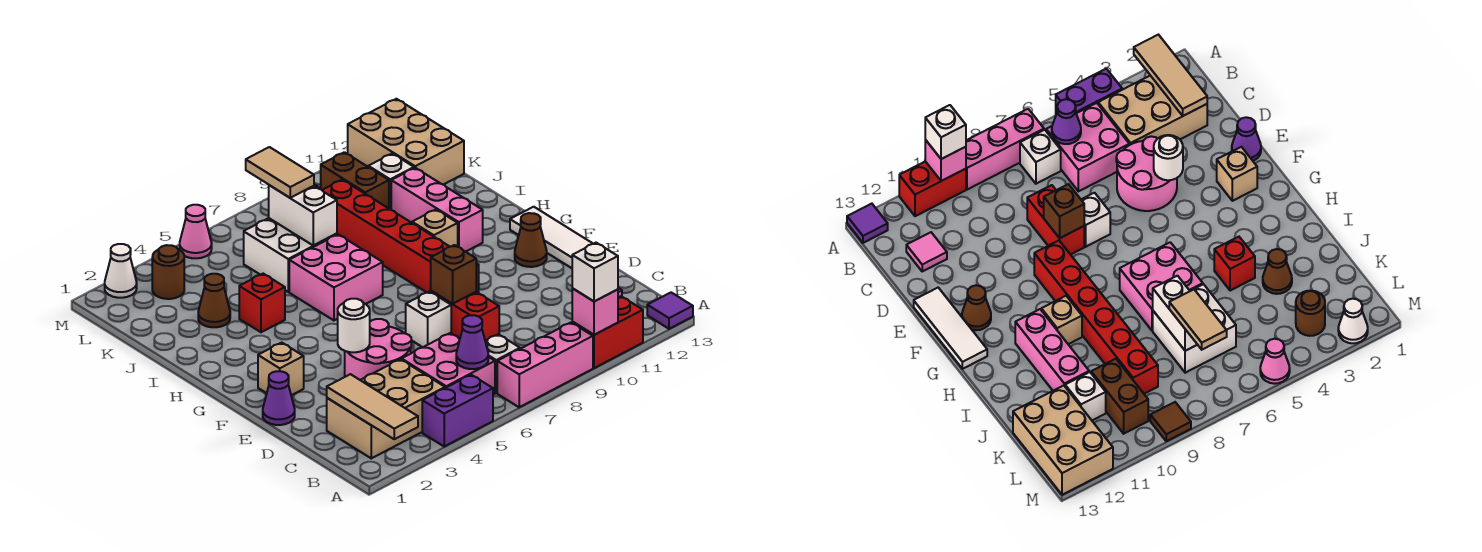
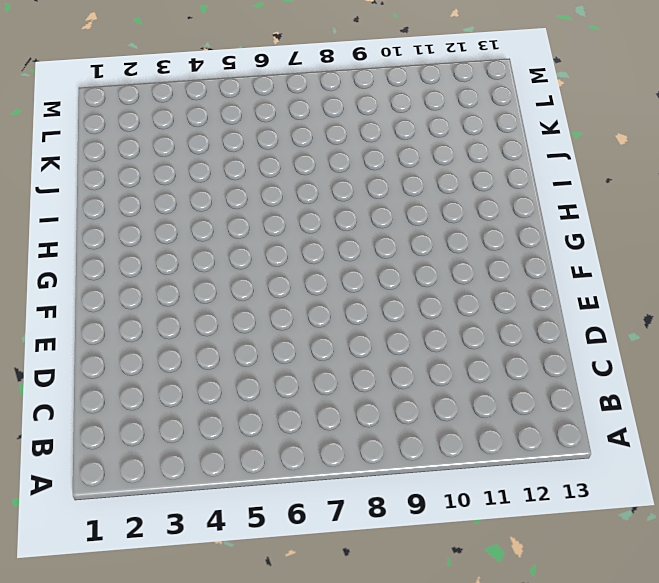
none -> purple brick A4:A5 level 1
none -> pink brick A7:A9 level 1
none -> red brick A10:A11 level 1
none -> purple tile A13 level 1

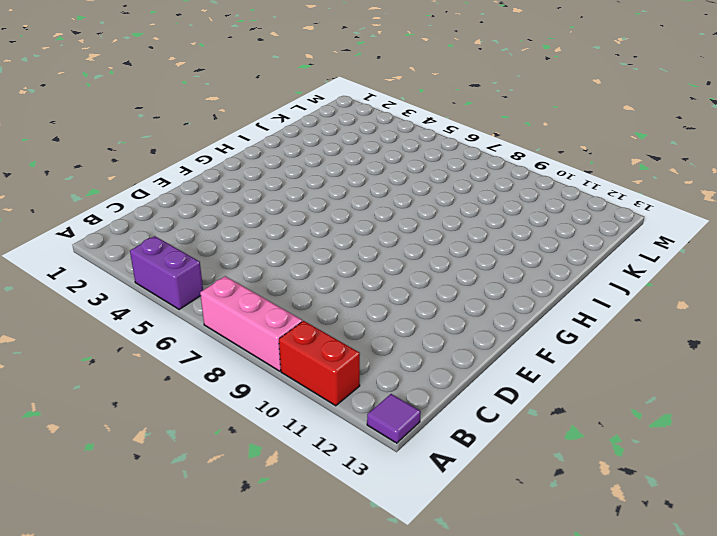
none -> tan brick B2:C4 level 1
none -> pink brick B5:C6 level 1
none -> white brick B7 level 1
none -> pink tile C12 level 1

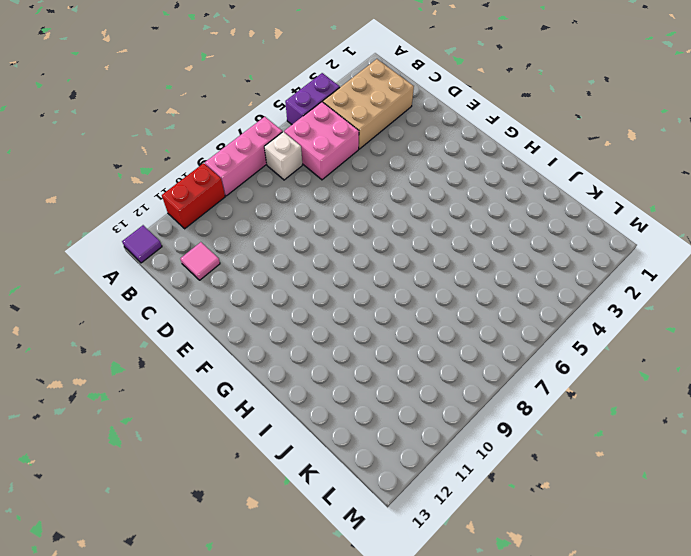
none -> pink round brick D4:E5 level 1
none -> red brick D8:E8 level 1
none -> purple cone E1 level 1
none -> white brick E7 level 1

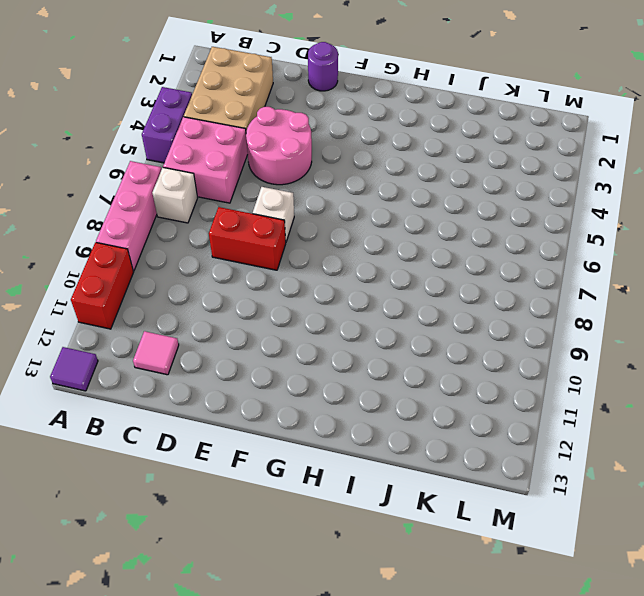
purple round brick E1 level 1 -> purple cone E1 level 1
none -> white tile E13:G13 level 1
none -> tan brick F2 level 1
none -> red brick F9:K9 level 1
none -> brown cone F12 level 1

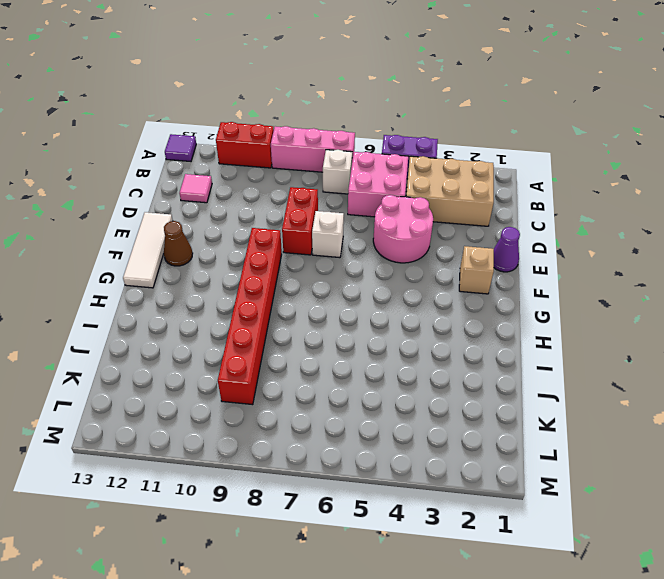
none -> pink brick H6:I7 level 1
none -> tan brick H10 level 1
none -> pink brick H11:J11 level 1
none -> red brick I4 level 1

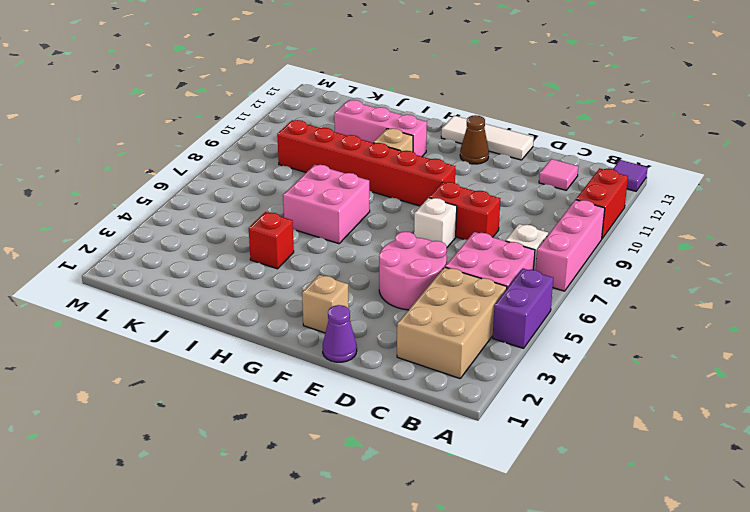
none -> brown cone J3 level 1
none -> white brick J6:K7 level 1
none -> brown brick K10:L10 level 1
none -> white brick K11 level 1

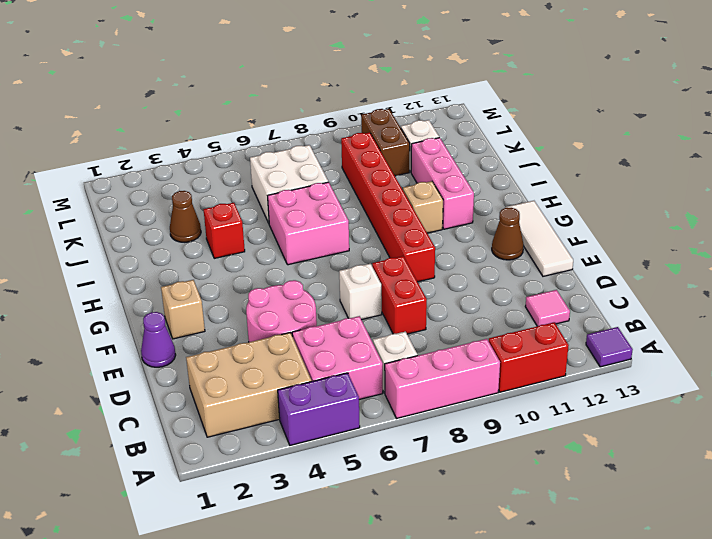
none -> tan brick K12:M13 level 1
none -> brown round brick L3 level 1
none -> white cone M2 level 1
none -> pink cone M5 level 1

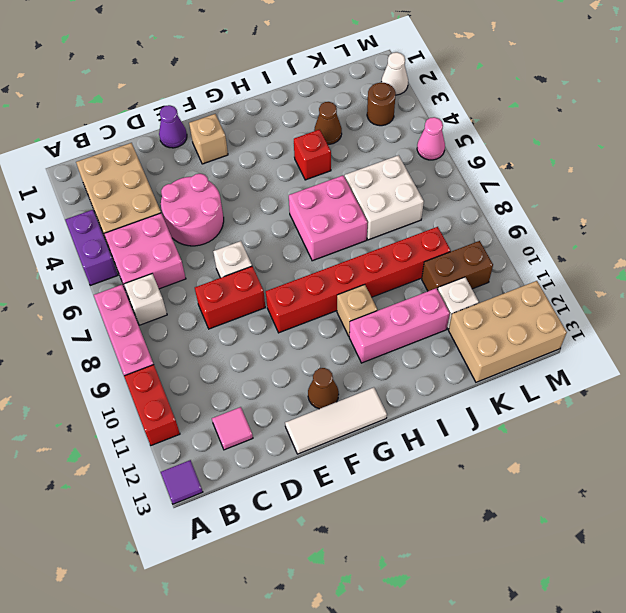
none -> brown tile M9 level 1
none -> tan tile A2:C2 level 2
none -> pink brick A10 level 2
none -> purple cone B6 level 2

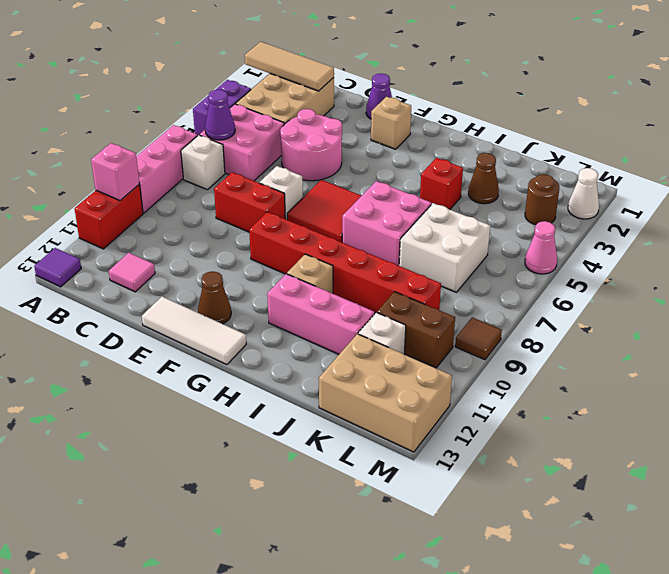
red tile F6:G7 level 1 -> none
none -> white round brick E4 level 2
none -> brown brick E8 level 2
none -> white brick J7:K7 level 2
none -> white brick A10 level 3

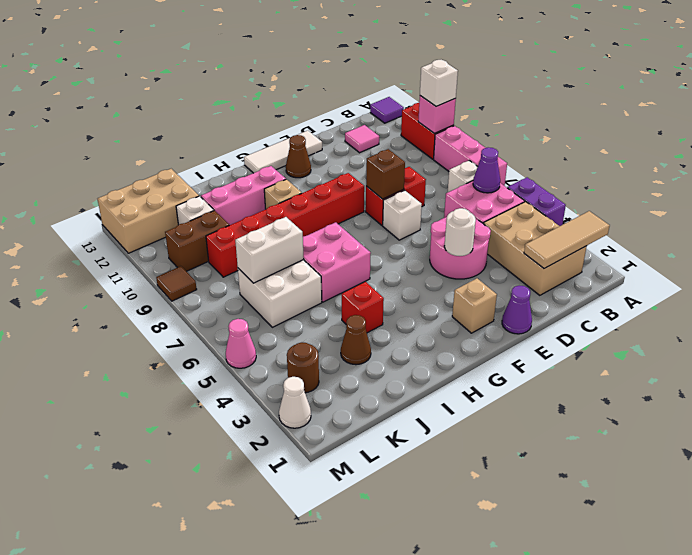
none -> tan tile K7:L7 level 3

